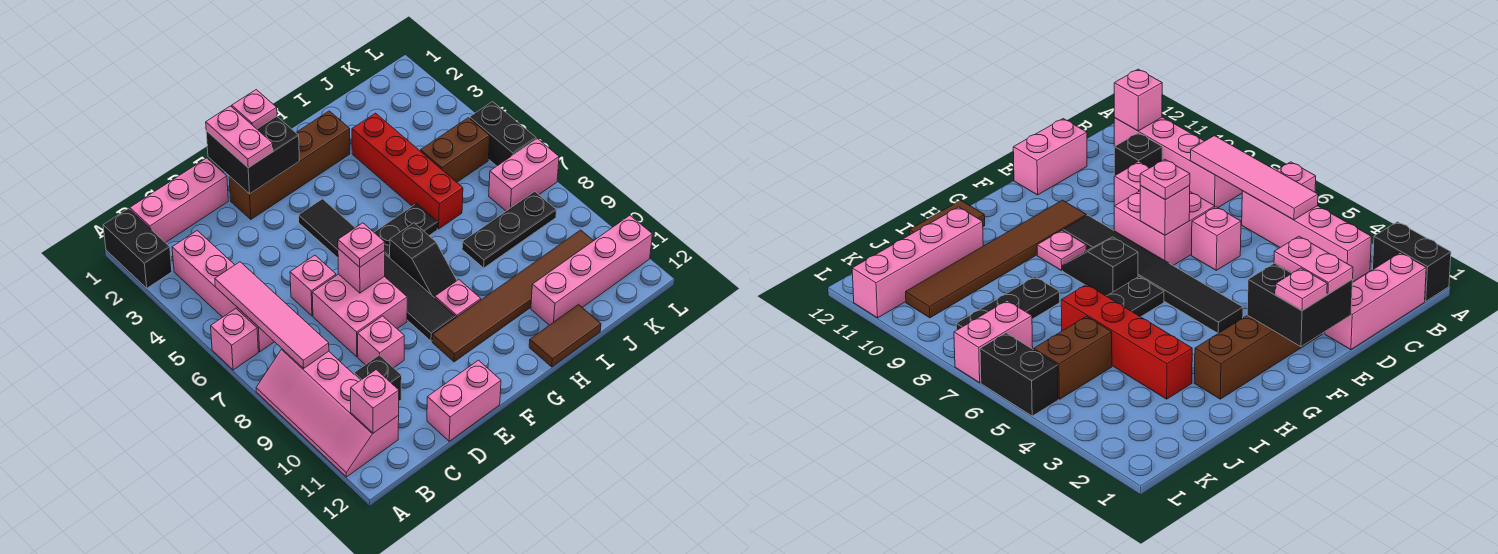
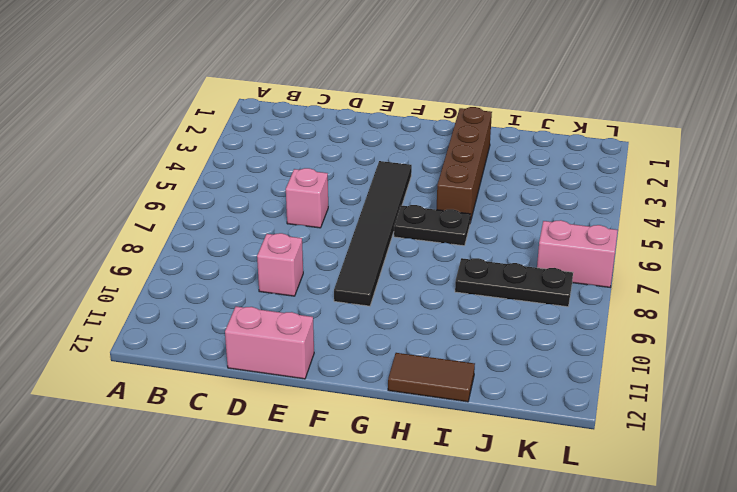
brown brick H2:H5 level 1 -> brown brick E2:H2 level 1
none -> black brick A1:A2 level 1
none -> pink brick A6 level 1
none -> pink slope A8:B11 level 1 top B
none -> pink brick B1:D1 level 1

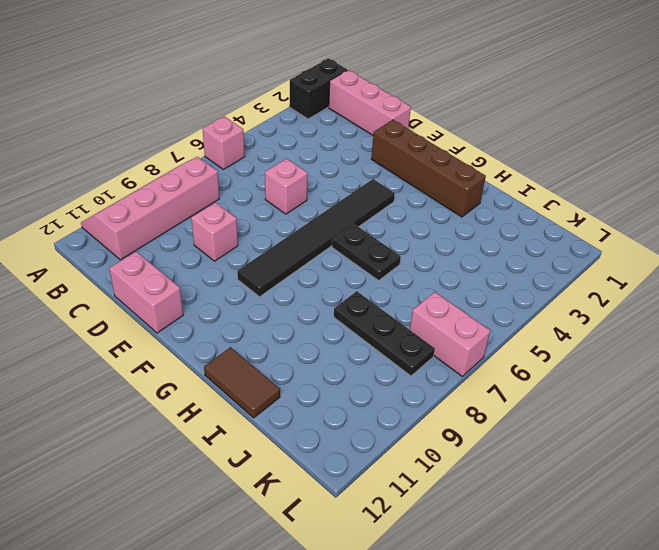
none -> pink brick B3:B6 level 1
none -> black brick C10 level 1
none -> pink brick D7:E8 level 1
none -> brown tile F10:K10 level 1

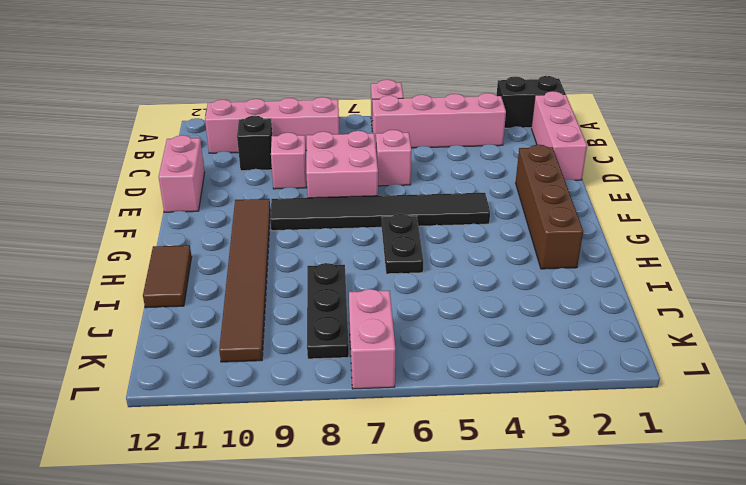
none -> black slope G7:G8 level 1 top 7
none -> pink plate G9 level 1
none -> red brick I3:I6 level 1
none -> pink brick I11:L11 level 1

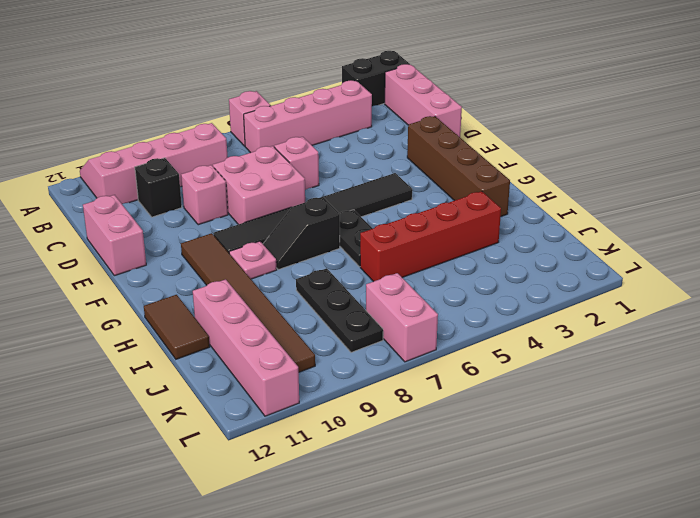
none -> brown brick J5:K5 level 1
none -> black brick L5:L6 level 1
none -> pink tile B5:B8 level 2
none -> pink brick B11 level 2

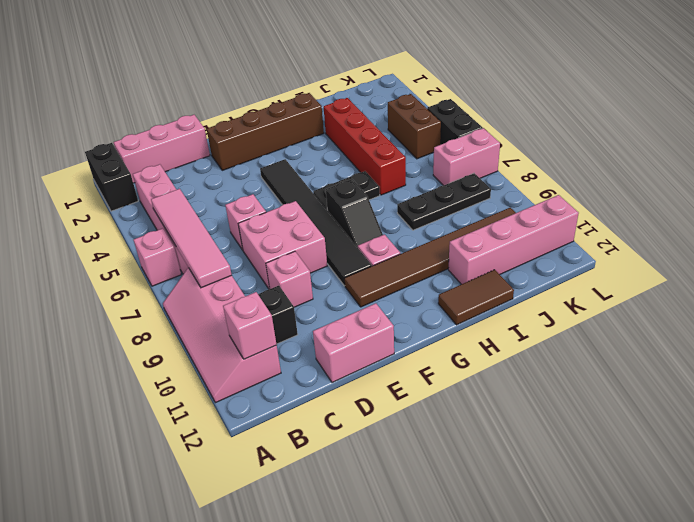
brown brick K4:K5 level 1 -> brown brick J5:K5 level 1
none -> black brick E1:F2 level 2
none -> pink brick E7 level 2
none -> pink plate E1:E2 level 3
none -> pink plate E7 level 3

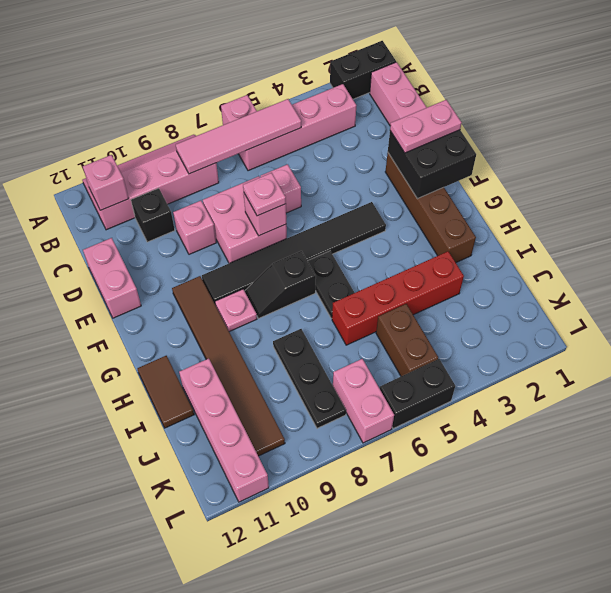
none -> pink plate F1 level 3

